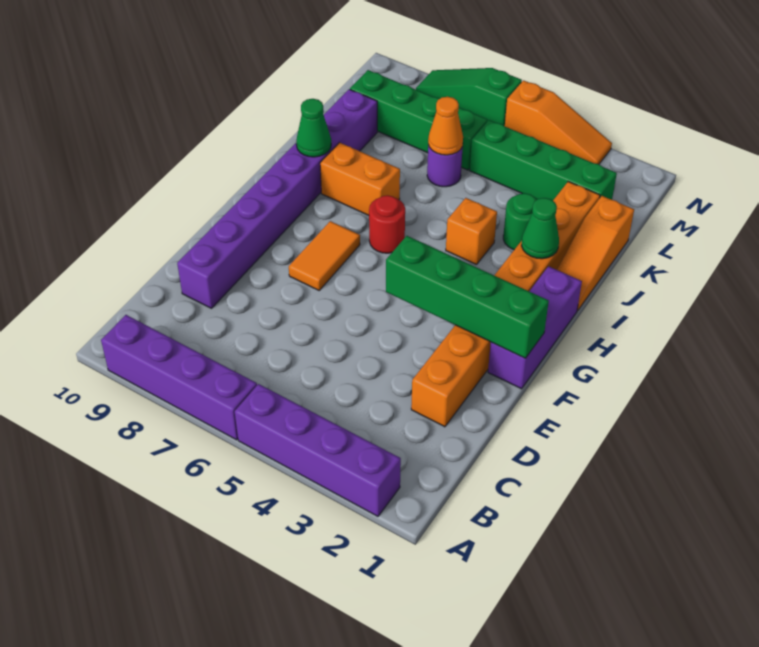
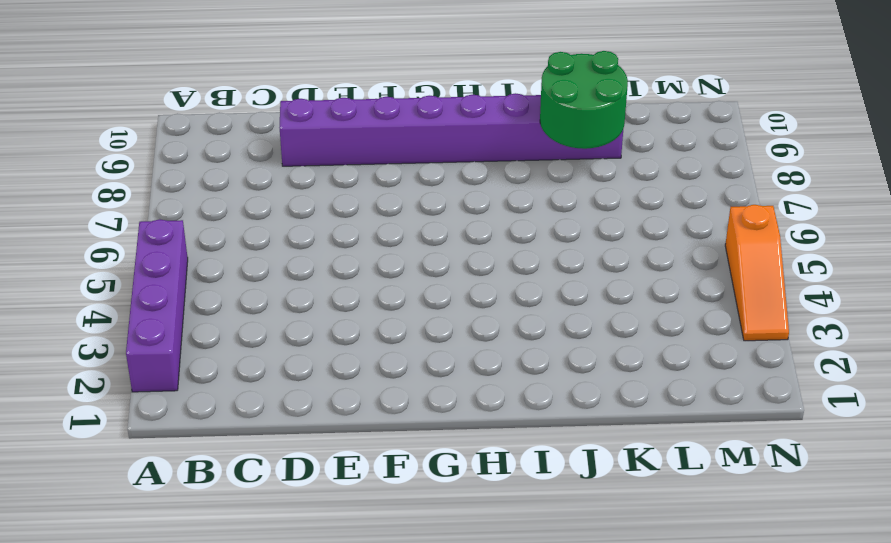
green round brick J8:K9 level 2 -> none
none -> purple brick A6:A9 level 1
none -> orange brick D2:K2 level 1
none -> purple brick F1:H1 level 1

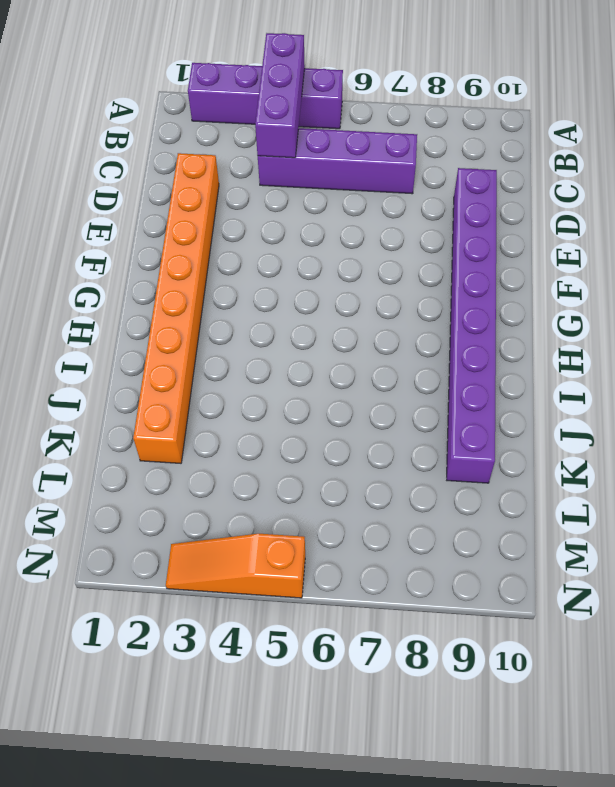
purple brick A4:C4 level 2 -> purple brick F1:H1 level 1
purple brick C4:C7 level 1 -> purple brick A6:A9 level 1
none -> orange tile F7:G7 level 1
none -> red round brick H6 level 1
none -> orange slope I1:K1 level 1 top K

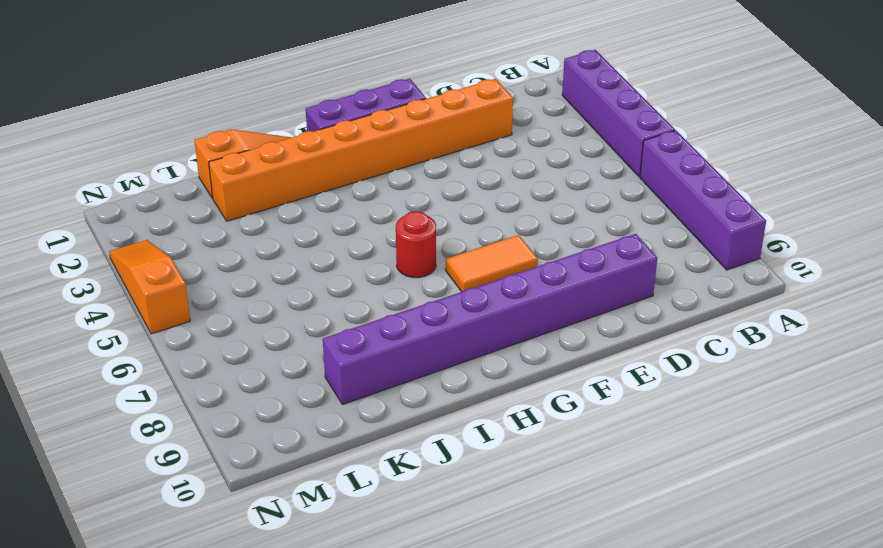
none -> orange brick I4 level 1
none -> orange brick I7:I8 level 1
none -> green round brick J3 level 1

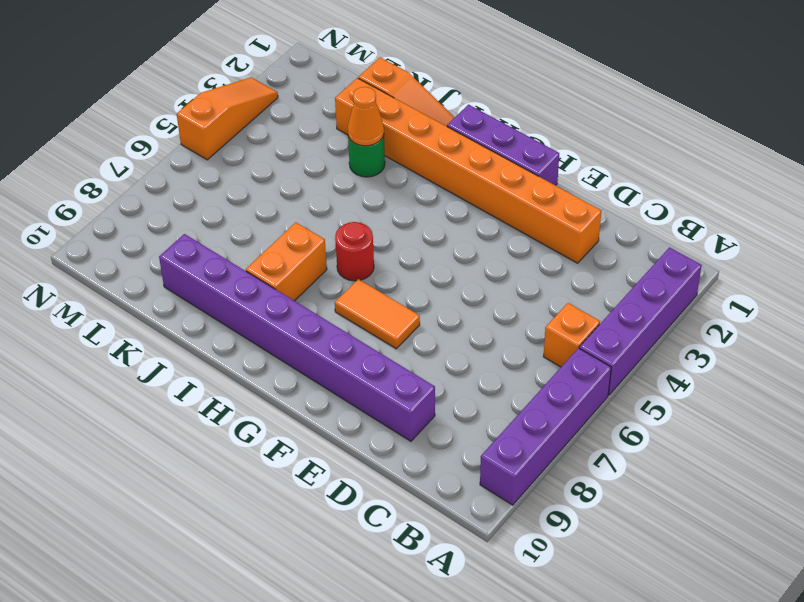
orange brick B5 level 1 -> orange brick I4 level 1
orange cone J3 level 2 -> orange cone K6 level 2
none -> purple round brick K6 level 1
none -> green brick L2:L5 level 1
none -> green brick L6:L9 level 1

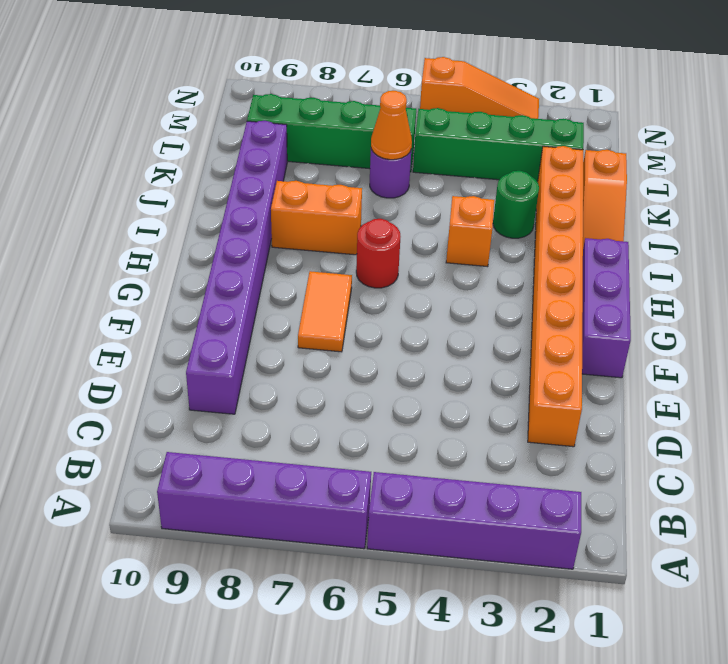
none -> green slope N6:N8 level 1 top 6
none -> green brick F1:F4 level 2
none -> green cone I2 level 2

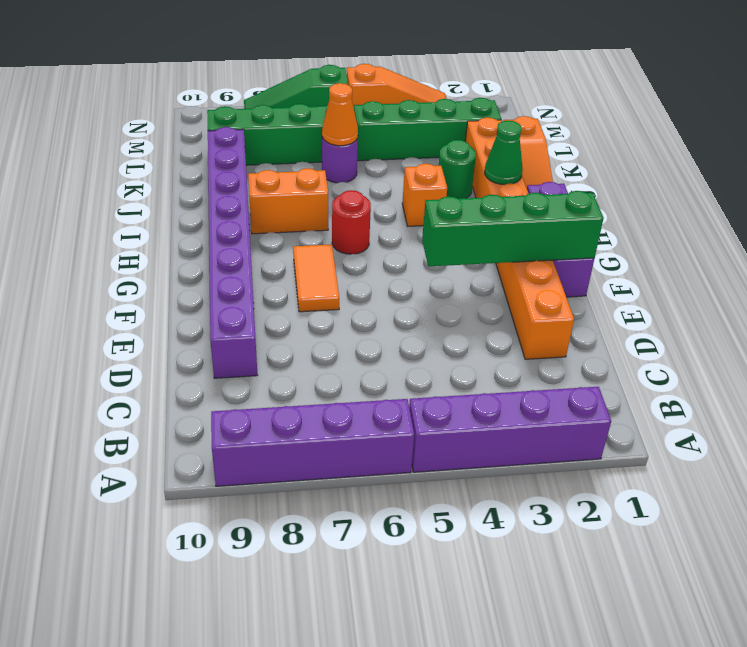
none -> green cone I9 level 2

